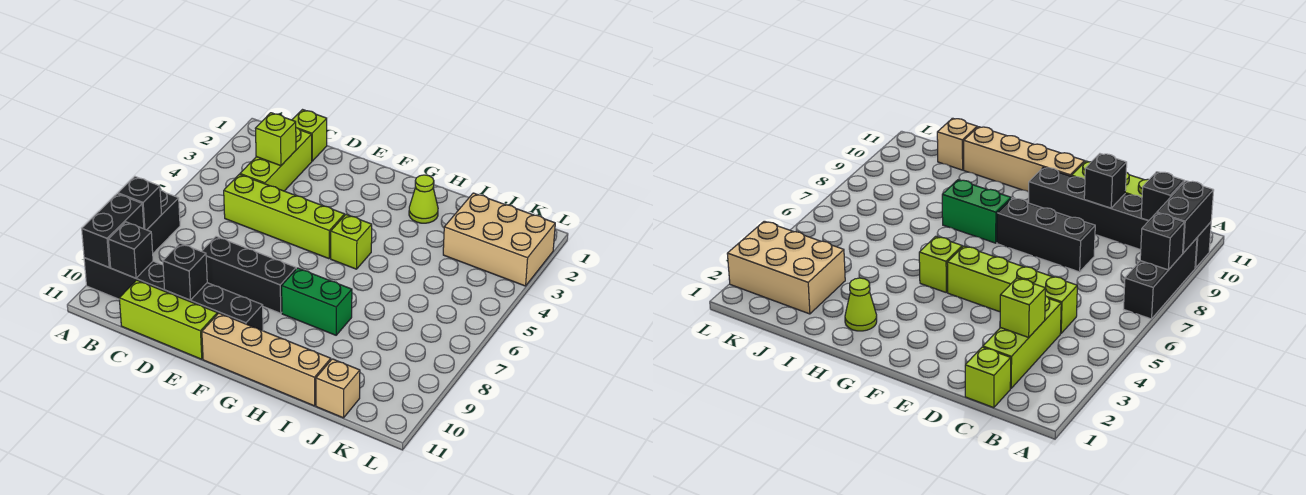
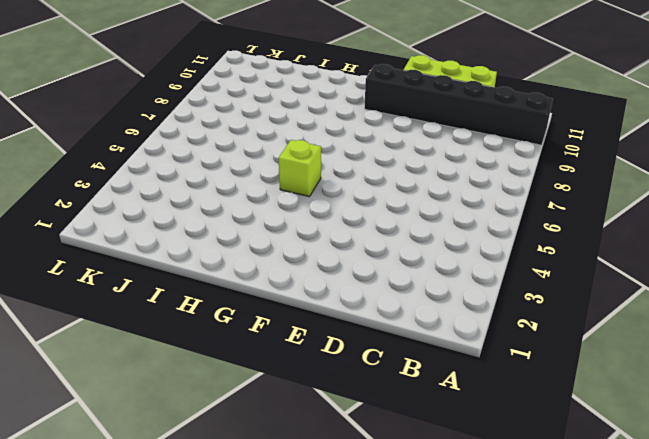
none -> black brick A7:A9 level 1
none -> lime brick C1 level 1
none -> lime brick C2:C4 level 1

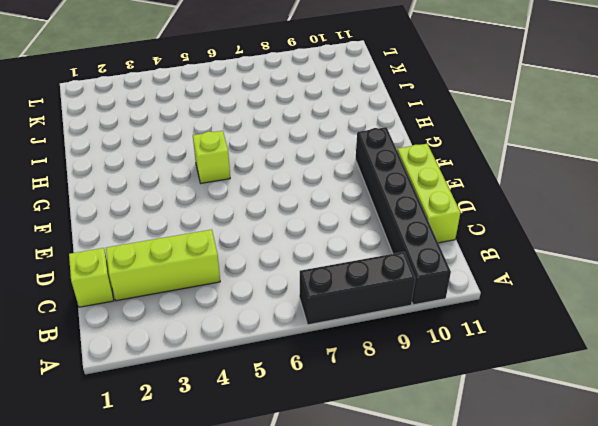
none -> lime brick C5:F5 level 1
none -> black brick D8:F8 level 1
none -> tan brick F11:I11 level 1

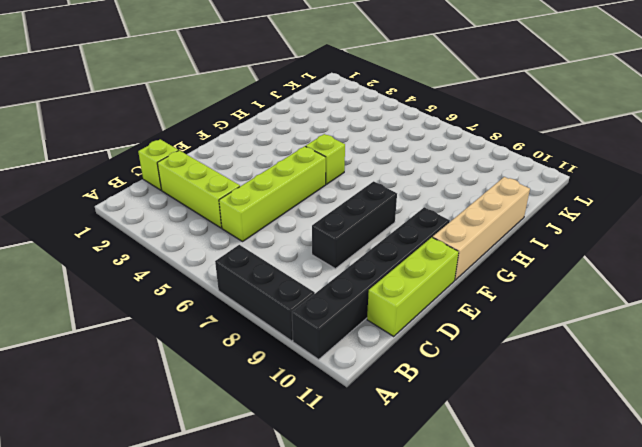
none -> green brick G8:H8 level 1
none -> lime cone H2 level 1
none -> tan brick J2:L3 level 1

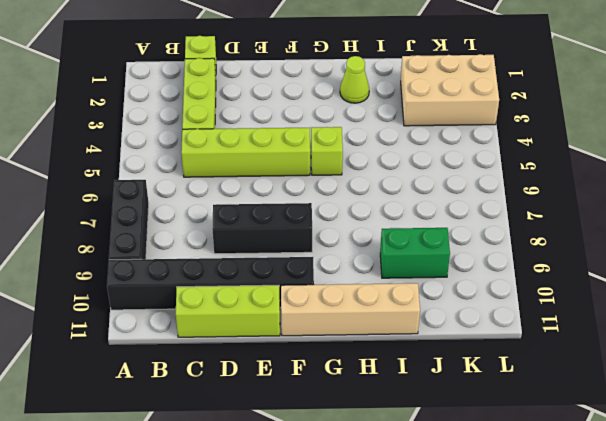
green brick I9:J9 level 1 -> green brick G8:H8 level 1
none -> tan brick J11 level 1
none -> black brick A8 level 2
none -> black brick A9:A10 level 2

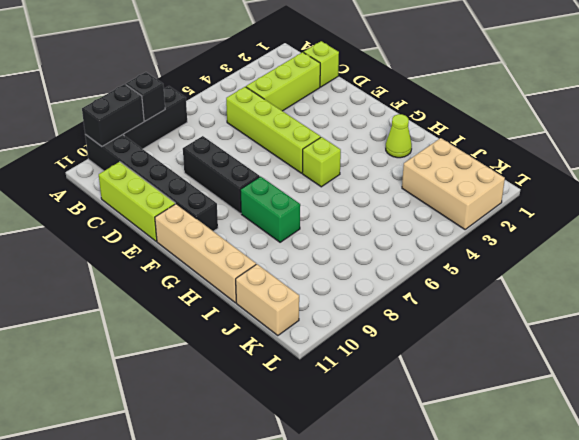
tan brick J11:K11 level 1 -> tan brick J11 level 1
none -> black brick B10 level 2
none -> lime brick C3 level 2
none -> black brick D10 level 2

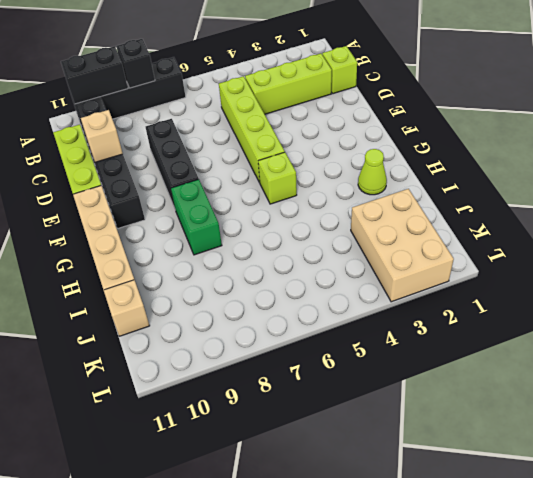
tan brick D10 level 2 -> black brick D10 level 2
none -> black brick B10 level 2
none -> lime brick C3 level 2

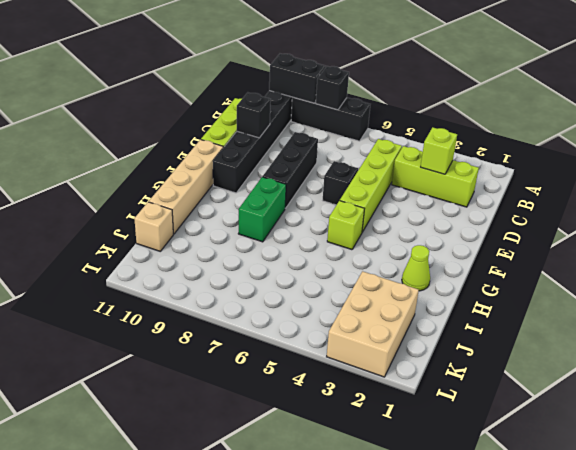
black brick E6 level 1 -> black brick B10 level 2
none -> lime brick C1 level 1

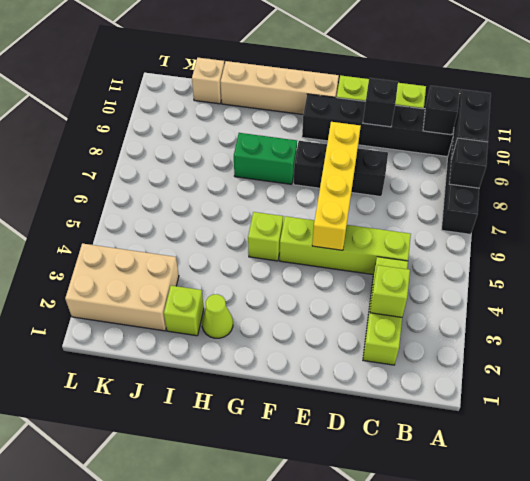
yellow brick E5:E8 level 2 -> none
lime brick I2 level 1 -> lime brick C1 level 1

